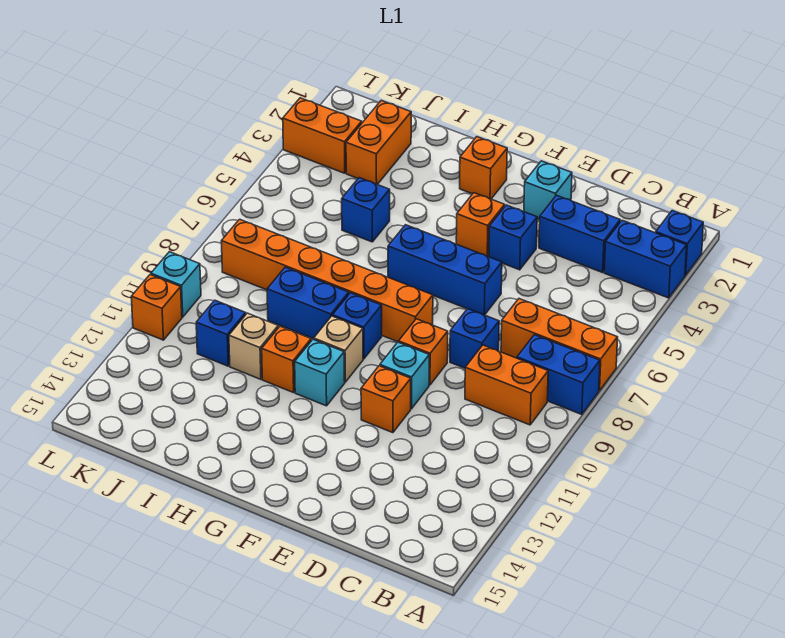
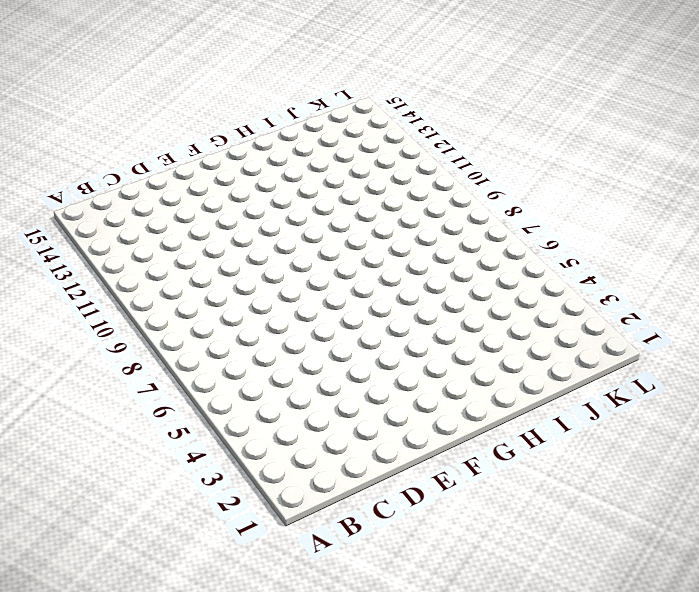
none -> blue brick A2 level 1
none -> blue brick A3:B3 level 1
none -> orange brick A7:C7 level 1

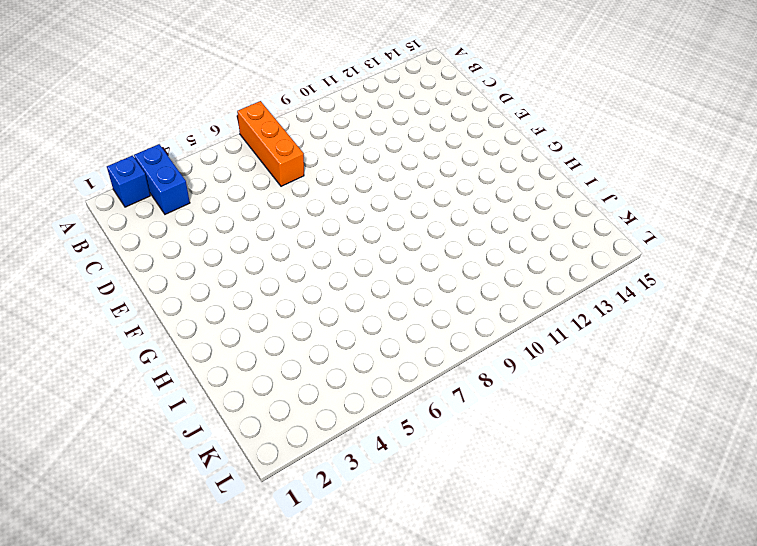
none -> blue brick A8:B8 level 1
none -> orange brick B9:C9 level 1
none -> blue brick C3:D3 level 1

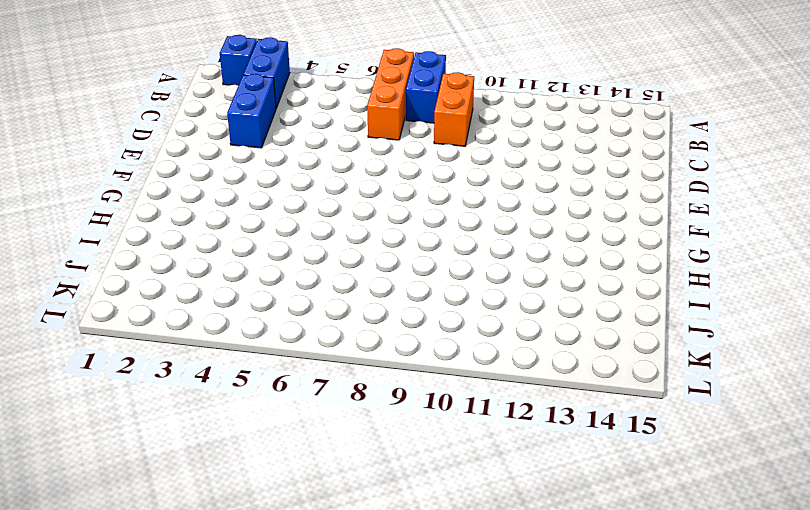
none -> blue brick D8 level 1
none -> cyan brick E2 level 1
none -> blue brick E4 level 1

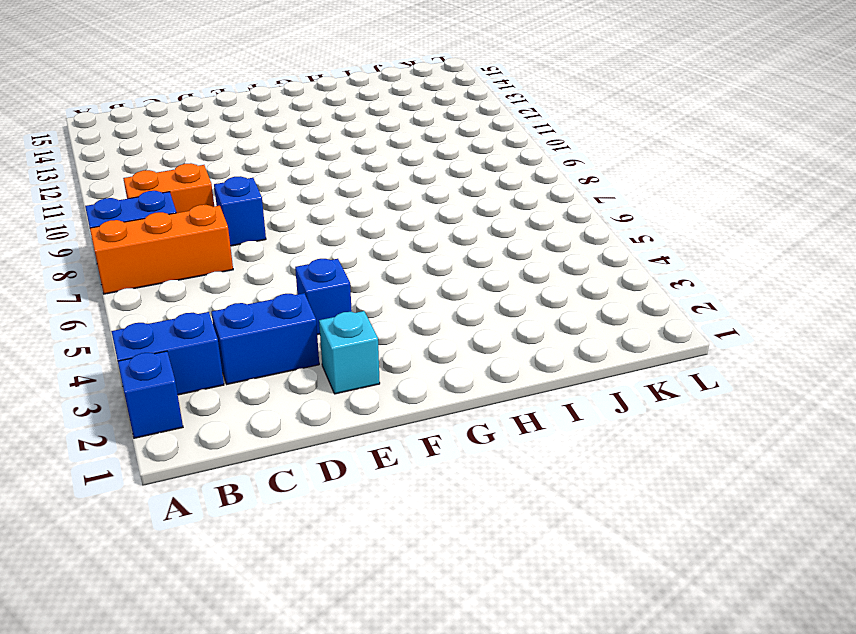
none -> blue brick E6:G6 level 1
none -> orange brick E9 level 1
none -> cyan brick E10 level 1

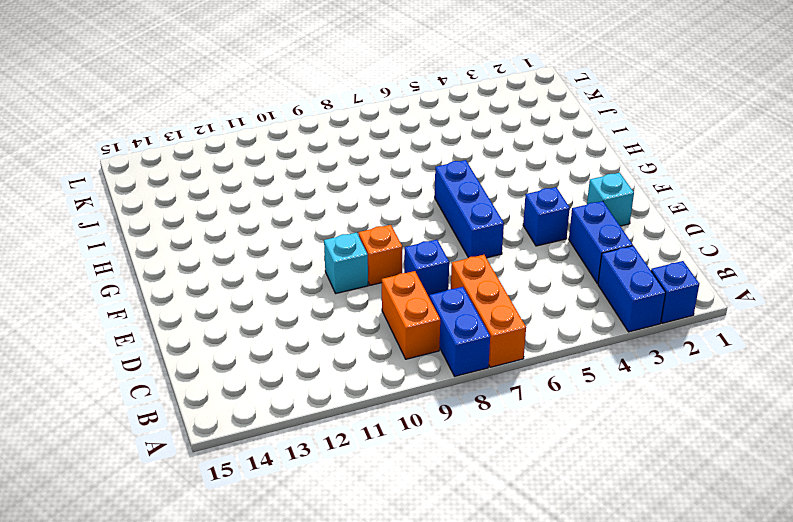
none -> orange brick E11 level 1
none -> orange brick F4 level 1
none -> orange brick F8:K8 level 1

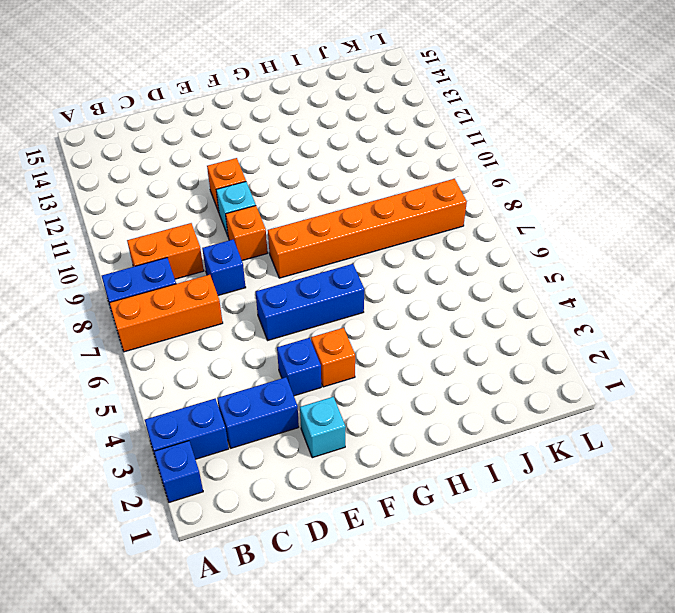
none -> orange brick G2 level 1
none -> blue brick G9 level 1
none -> tan brick G10 level 1

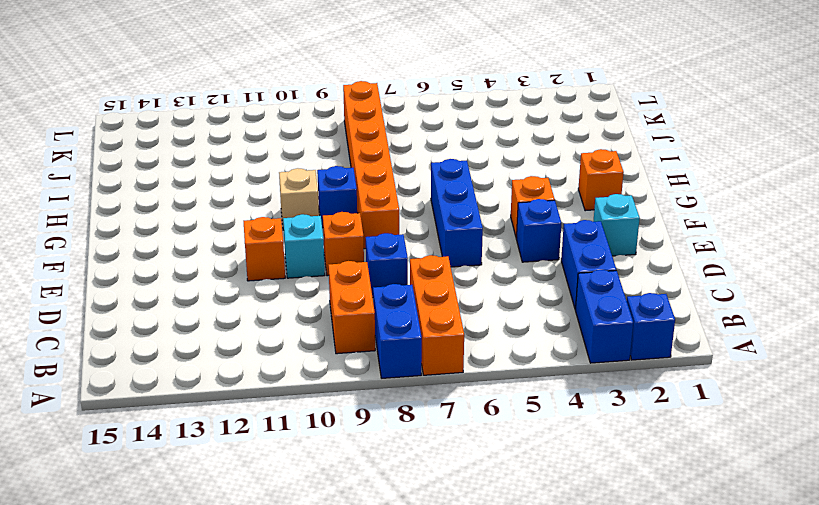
none -> cyan brick G11 level 1
none -> blue brick H9:I9 level 1
none -> orange brick H11 level 1

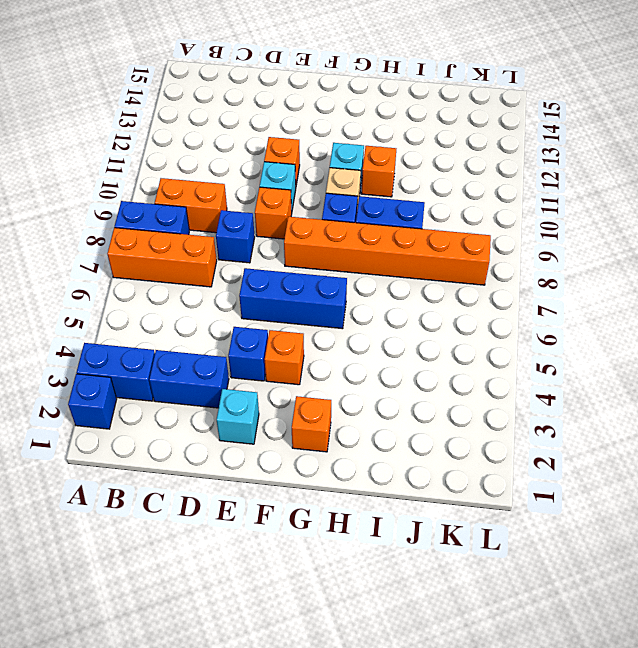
none -> blue brick I5 level 1
none -> tan brick I11 level 1
none -> orange brick J2:J3 level 1

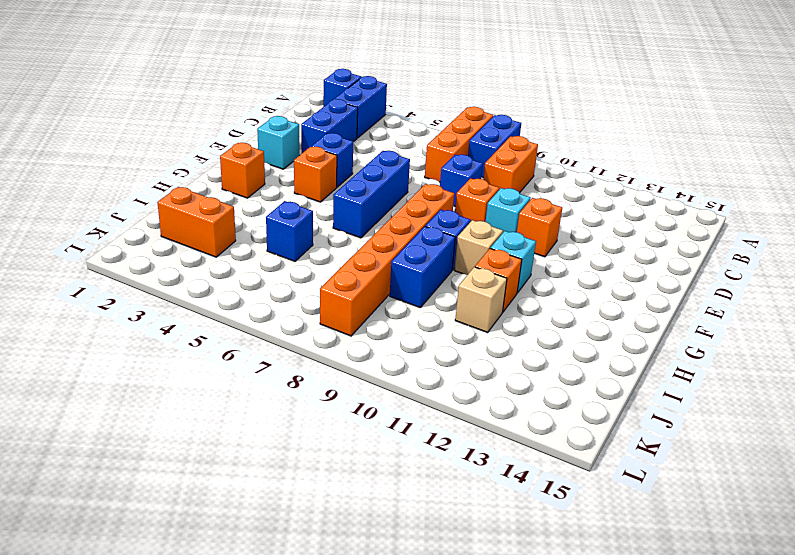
none -> blue brick J11 level 1
none -> orange brick K3:L3 level 1
none -> cyan brick L10 level 1

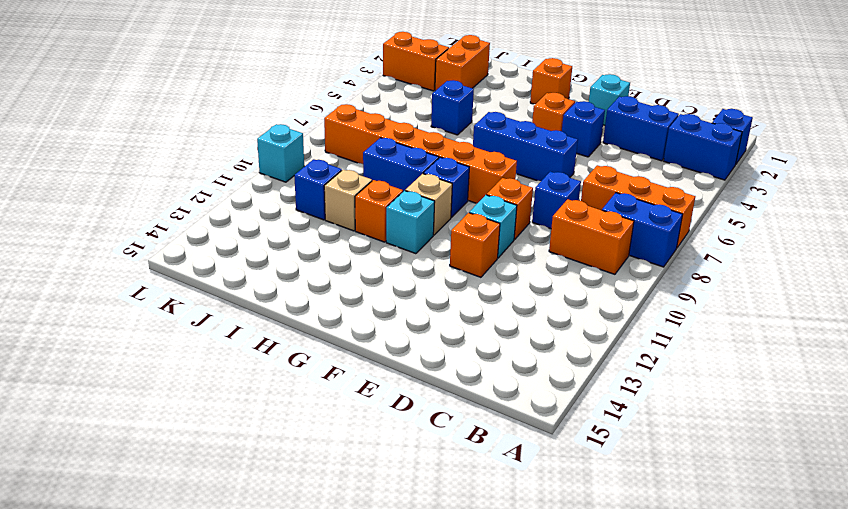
none -> orange brick L11 level 1

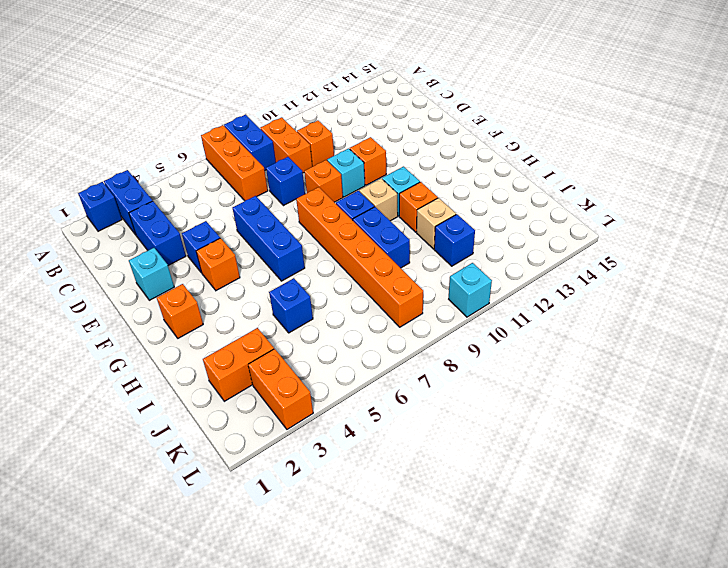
orange brick C10 level 1 -> orange brick L11 level 1

